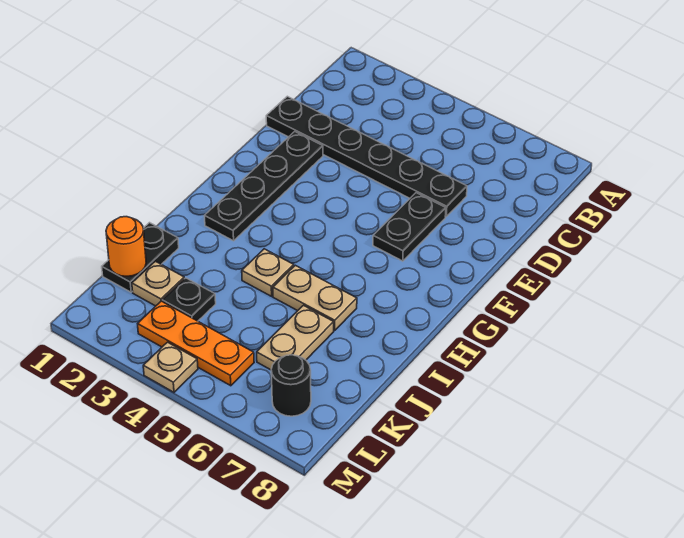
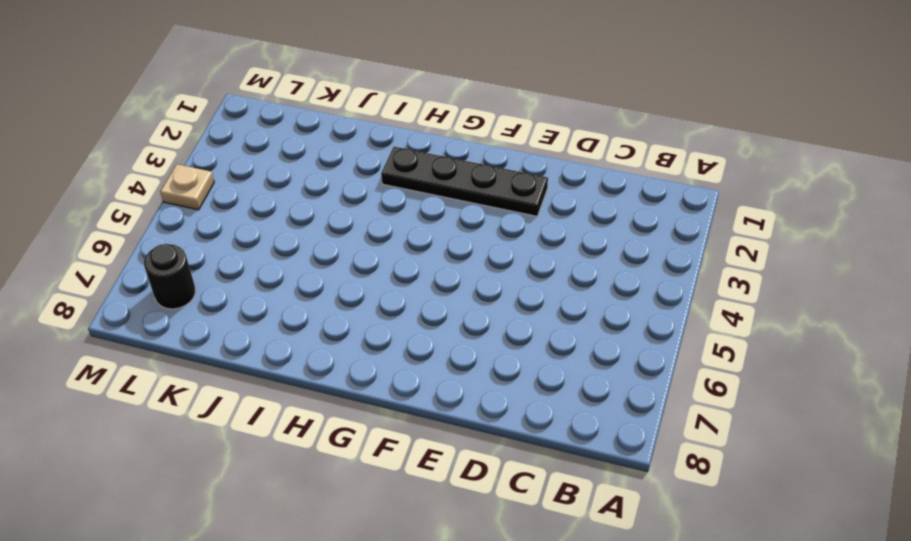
none -> black plate D1:D6 level 1
none -> black plate E6:F6 level 1
none -> tan plate I4 level 1

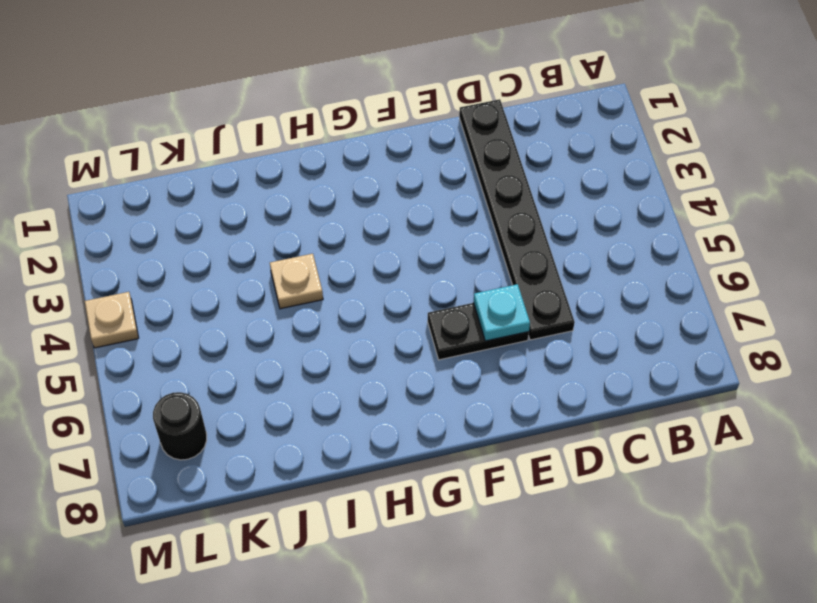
cyan plate E6 level 2 -> none
none -> black plate E2:H2 level 1
none -> tan plate I5:I6 level 1
none -> black plate J1:K1 level 1

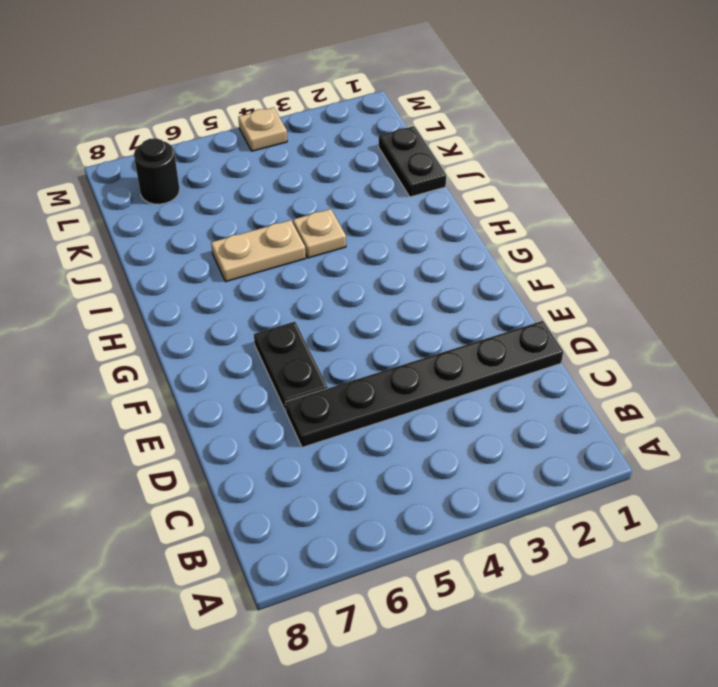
none -> black plate E2:H2 level 1
none -> tan plate J6:K6 level 1
none -> tan plate K2 level 1

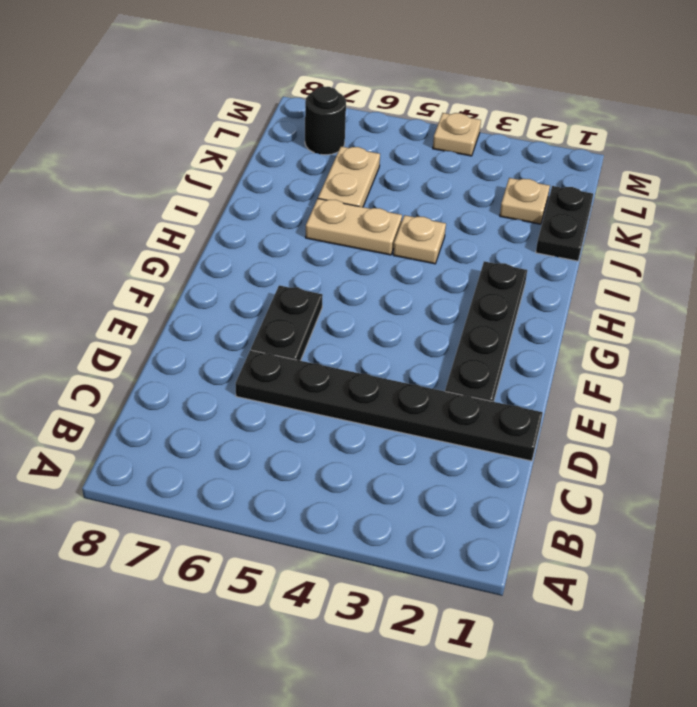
none -> black plate K3 level 1
none -> orange plate L3:L5 level 1
none -> orange round brick K1 level 2

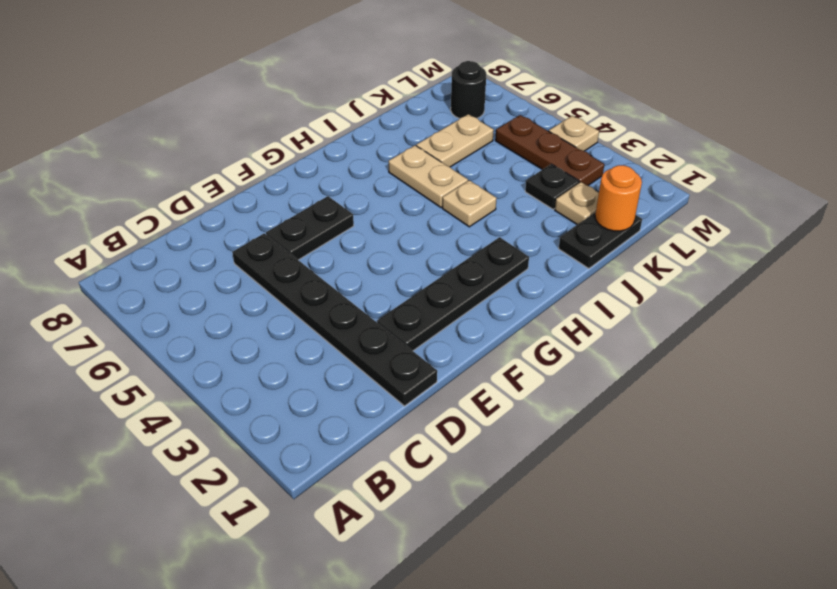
brown plate L3:L5 level 1 -> orange plate L3:L5 level 1

